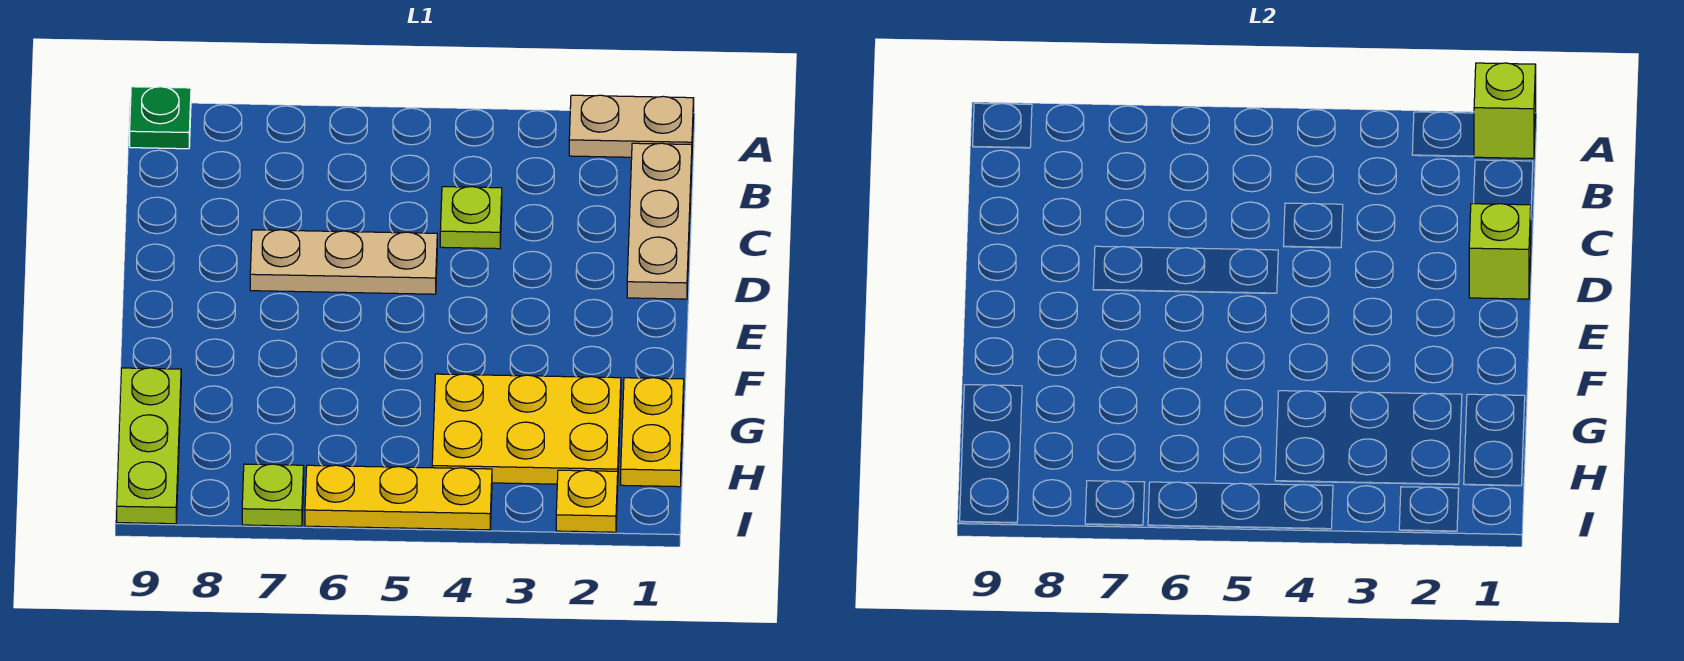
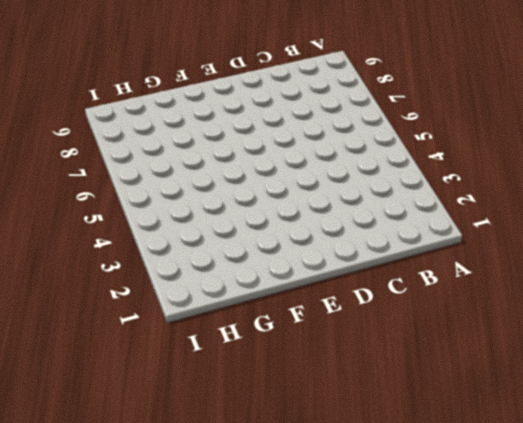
none -> tan plate A1:A2 level 1
none -> green plate A9 level 1
none -> tan plate B1:D1 level 1

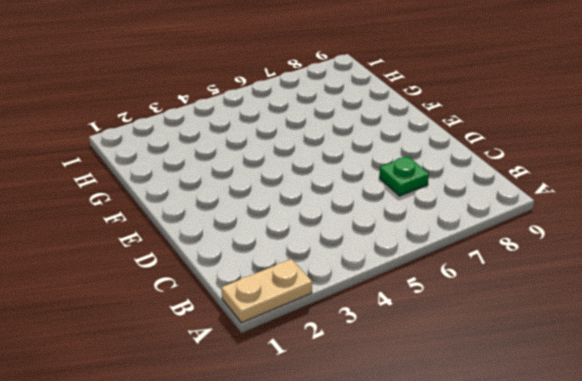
green plate C7 level 1 -> green plate A9 level 1
none -> tan plate B1:D1 level 1
none -> lime plate C4 level 1
none -> tan plate D5:D7 level 1

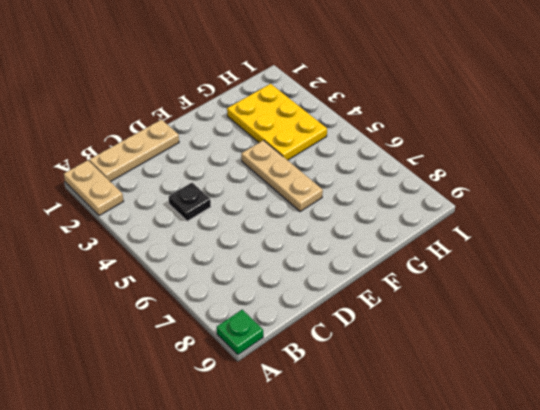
black plate C4 level 1 -> lime plate C4 level 1
tan plate F4:F6 level 1 -> tan plate D5:D7 level 1
none -> yellow plate G1:H1 level 1
none -> lime plate G9:I9 level 1
none -> yellow plate I2 level 1

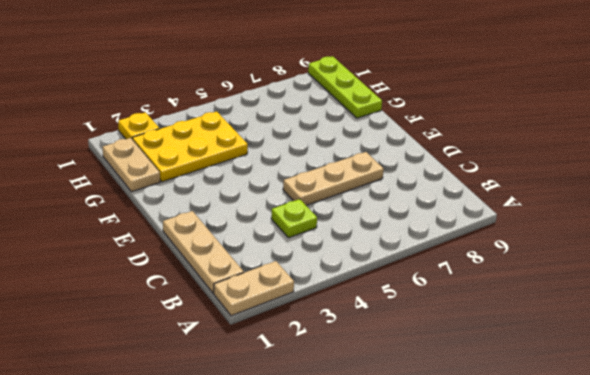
tan plate G1:H1 level 1 -> yellow plate G1:H1 level 1
none -> green plate A9 level 1
none -> yellow plate I4:I6 level 1
none -> lime plate I7 level 1

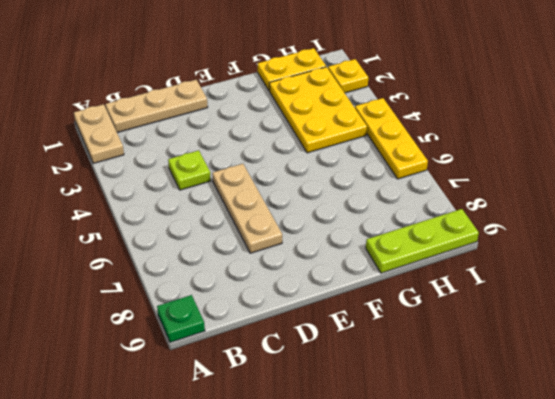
none -> lime plate I7 level 1
none -> lime brick A1 level 2
none -> lime brick D1 level 2

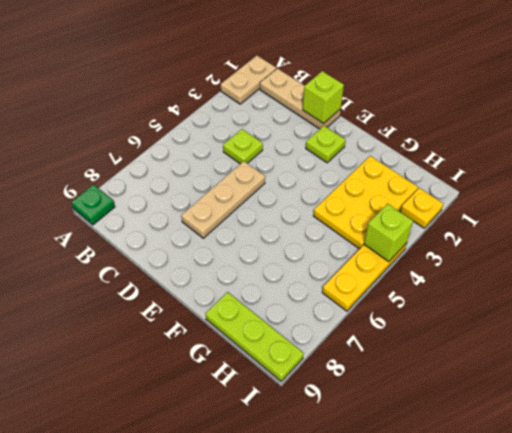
lime plate E2 level 1 -> lime plate I7 level 1
lime brick I4 level 2 -> lime brick A1 level 2
none -> yellow plate G1:H1 level 1

